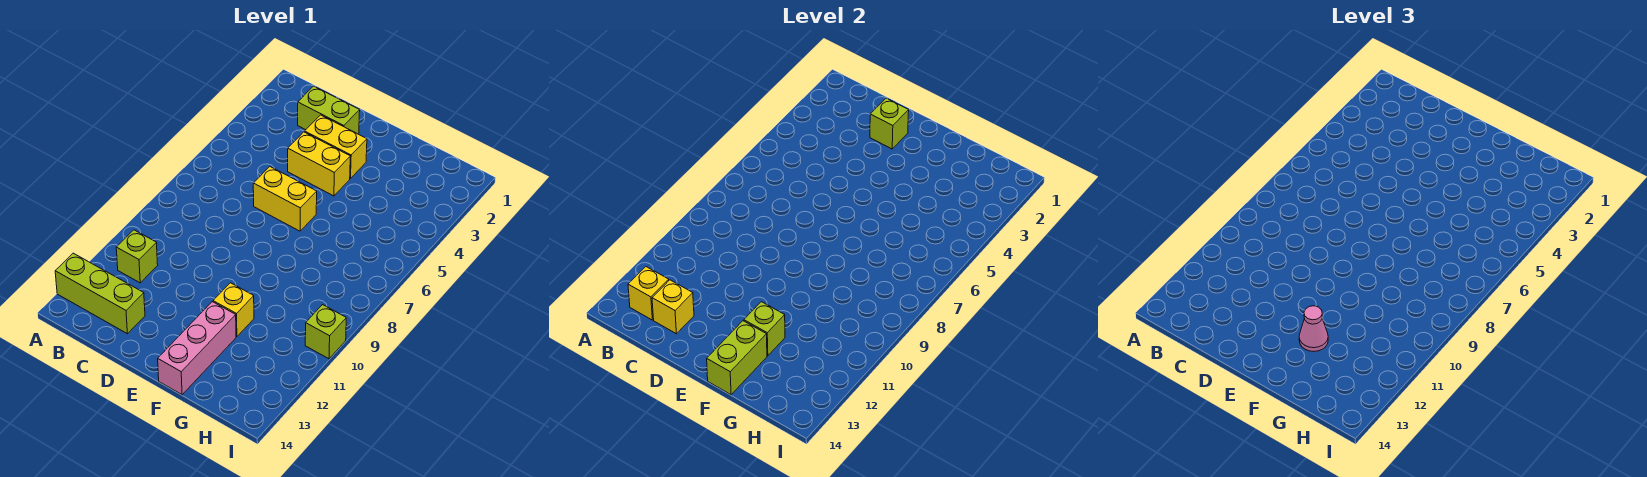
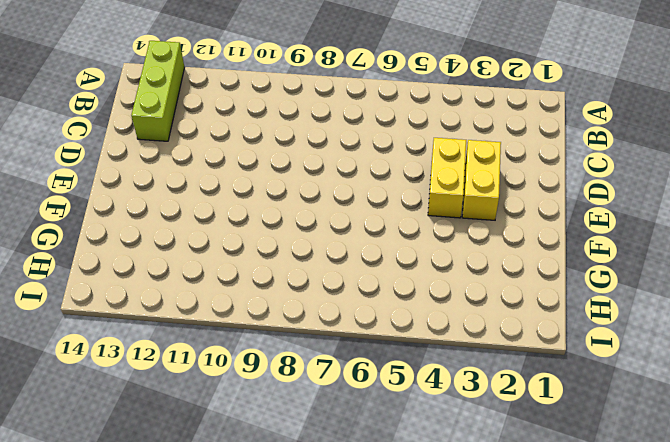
none -> lime brick B11 level 1
none -> lime brick C2:D2 level 1
none -> yellow brick D6:E6 level 1

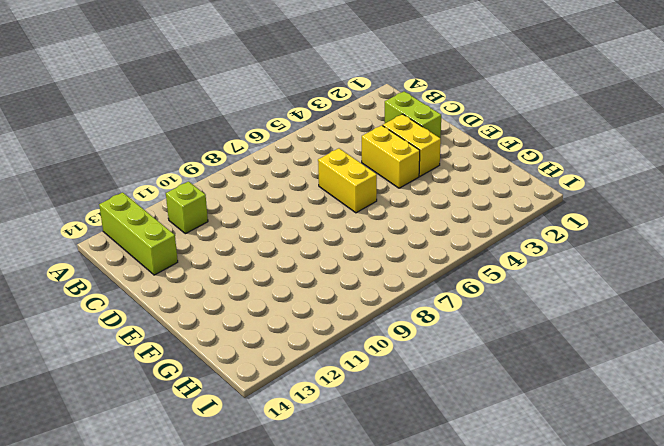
none -> yellow brick F11 level 1
none -> pink brick F12:F14 level 1
none -> lime brick I10 level 1

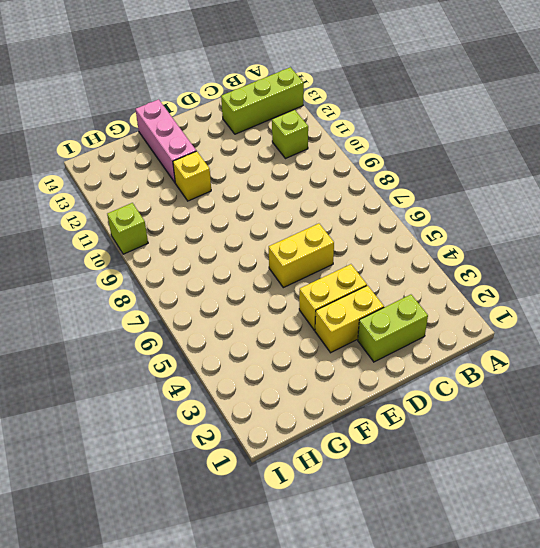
none -> yellow brick B13 level 2
none -> yellow brick C13 level 2
none -> lime brick D2 level 2

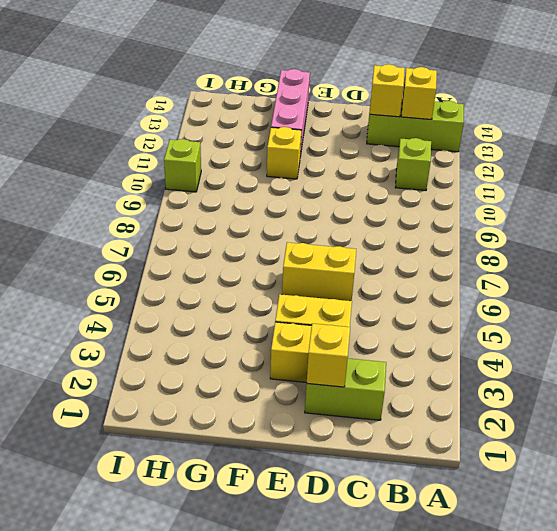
yellow brick D2 level 2 -> lime brick D2 level 2
none -> lime brick F12 level 2
none -> lime brick F13:F14 level 2
none -> pink cone F12 level 3

